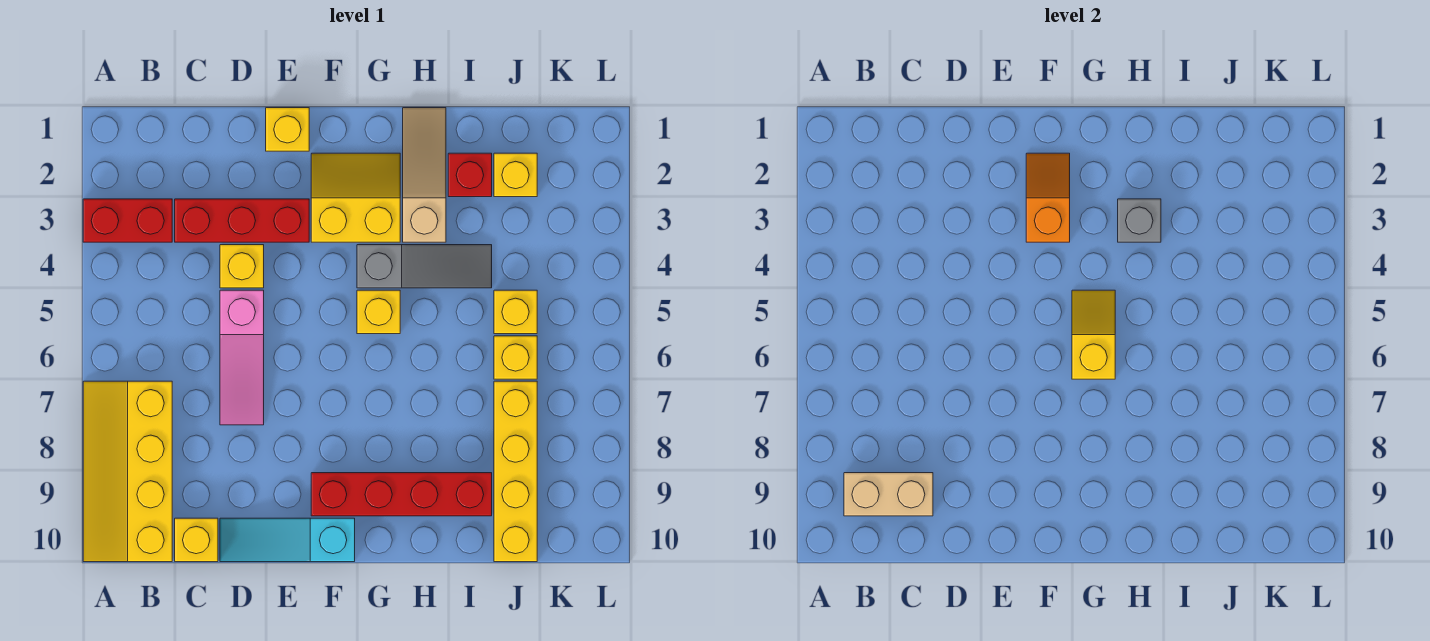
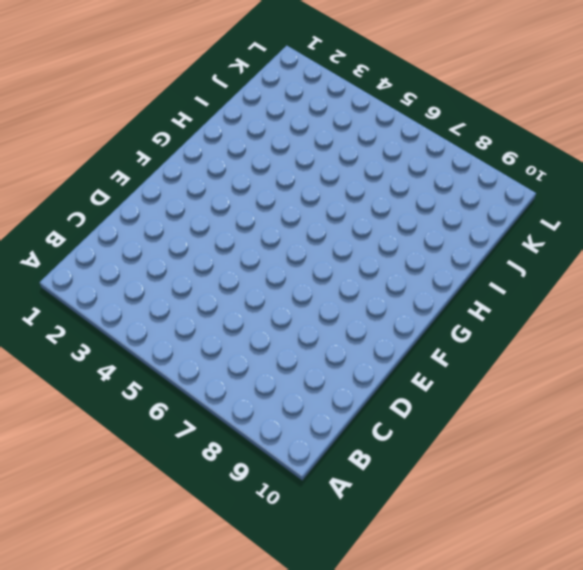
none -> red brick A3:B3 level 1
none -> yellow slope A7:B10 level 1 top B
none -> red brick C3:E3 level 1

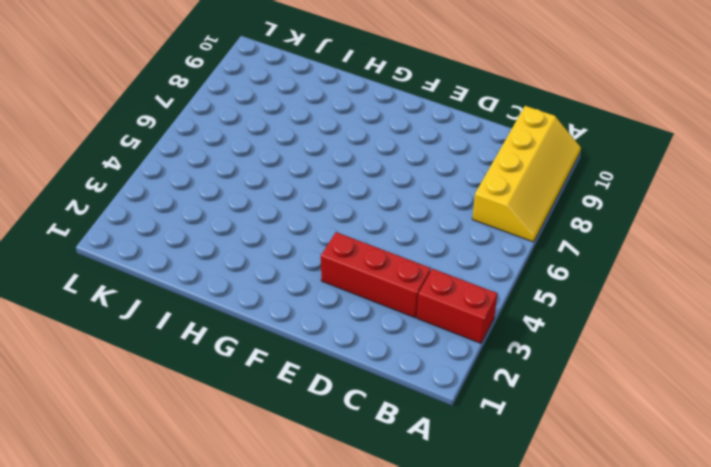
none -> yellow brick C10 level 1
none -> yellow brick D4 level 1
none -> pink slope D5:D7 level 1 top 5

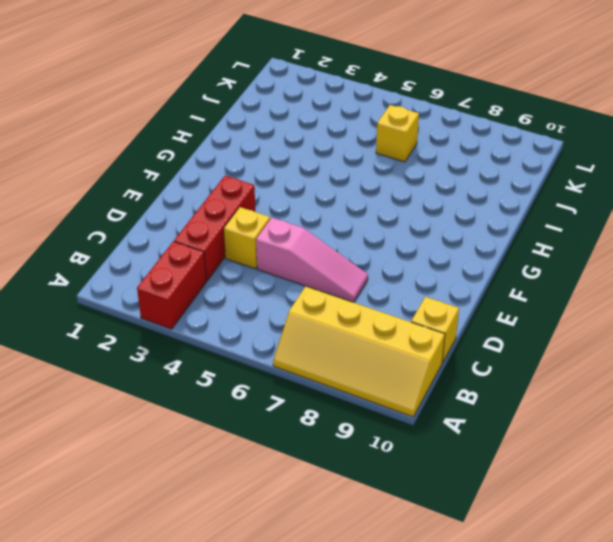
none -> cyan slope D10:F10 level 1 top F
none -> yellow brick E1 level 1
none -> yellow slope F2:G3 level 1 top 3

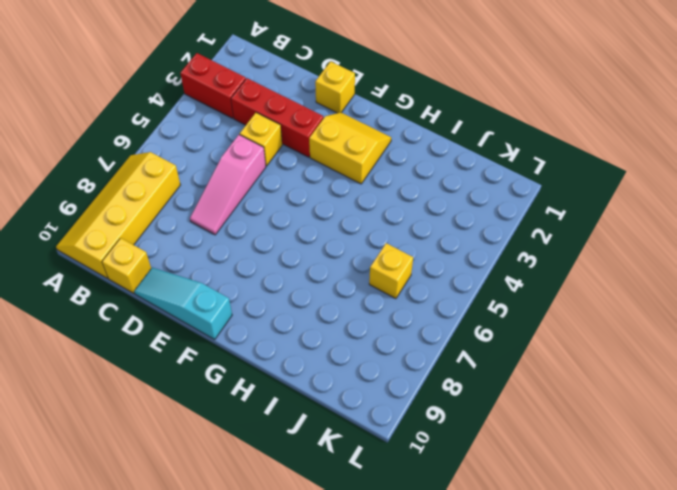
none -> red brick F9:I9 level 1
none -> grey slope G4:I4 level 1 top G
none -> yellow brick G5 level 1

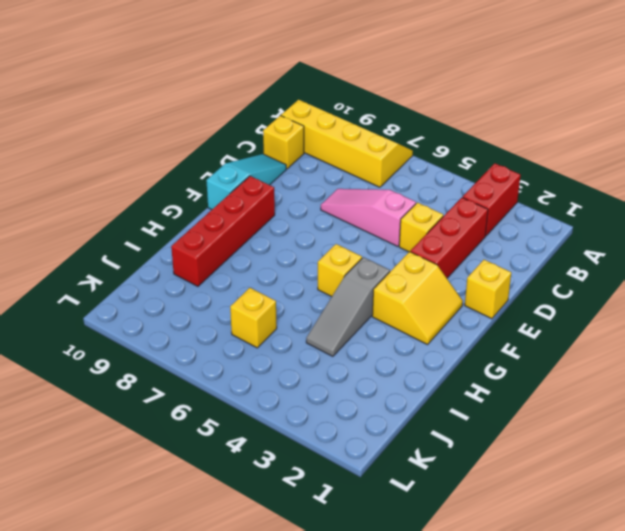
none -> tan slope H1:H3 level 1 top 3
none -> red brick I2 level 1
none -> yellow brick J2 level 1

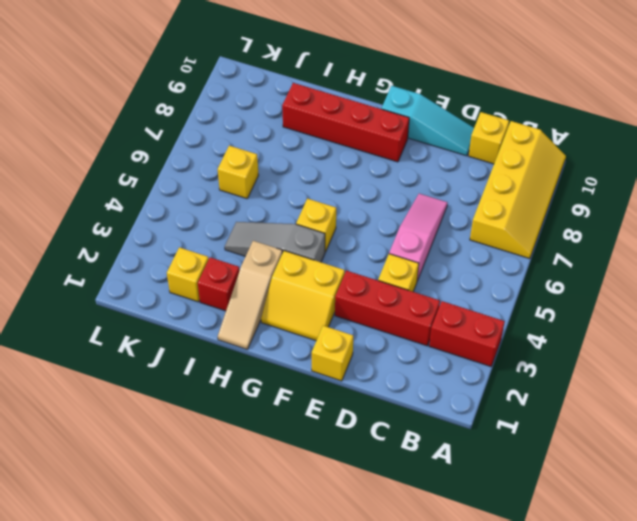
none -> yellow brick J5 level 1
none -> yellow brick J7:J10 level 1
none -> tan brick B9:C9 level 2

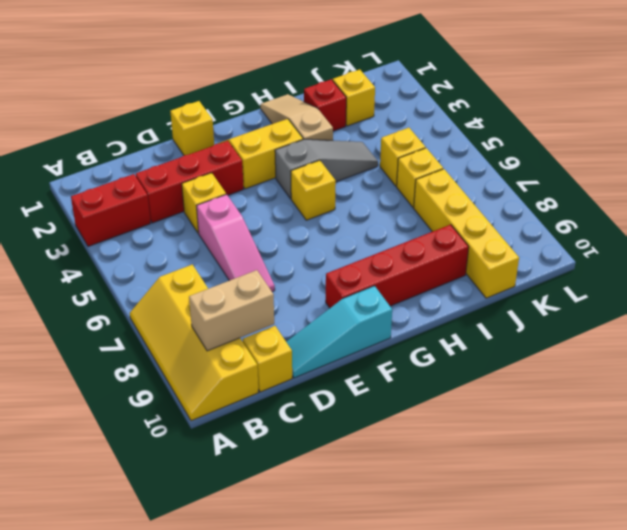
none -> orange slope F2:F3 level 2 top 3
none -> yellow slope G5:G6 level 2 top 6
none -> grey brick H3 level 2

